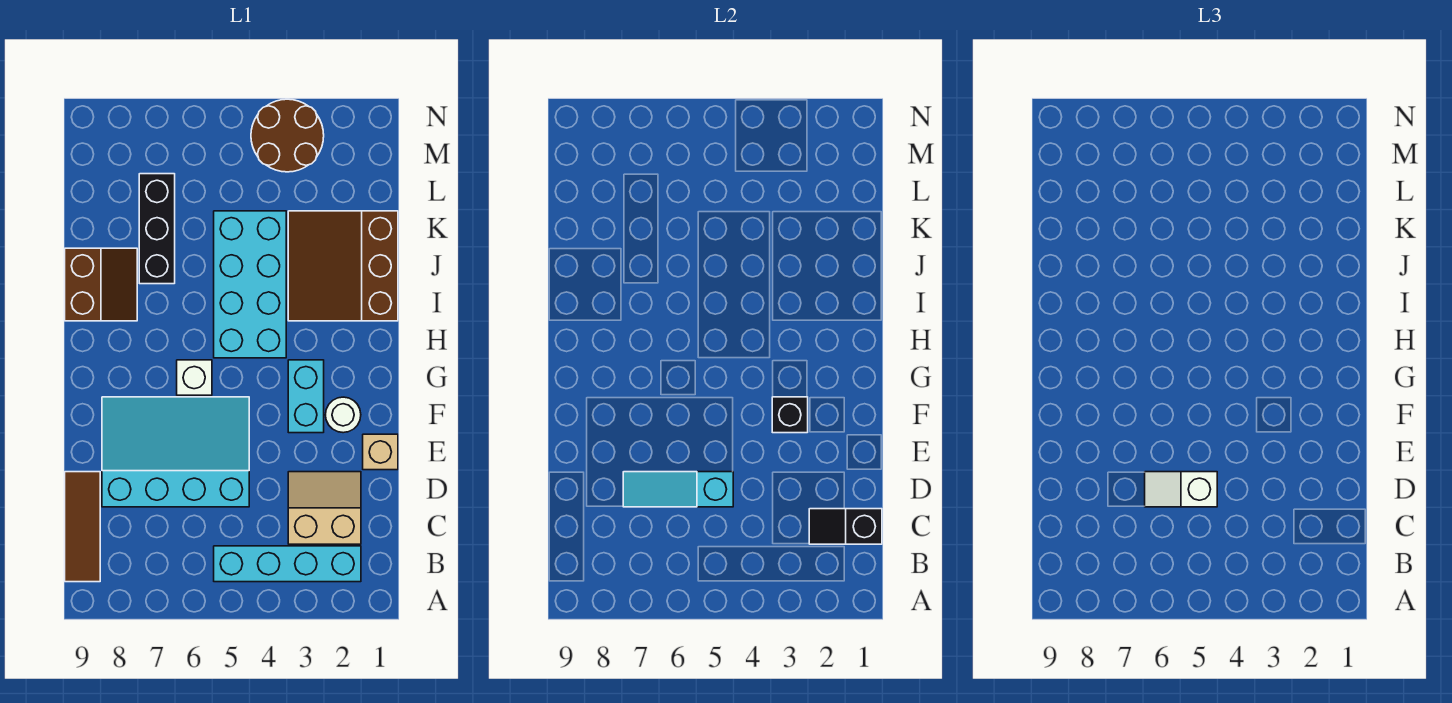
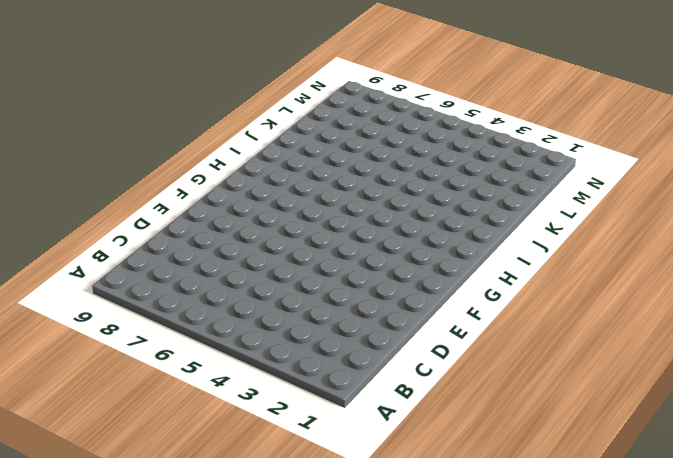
none -> cyan brick B2:B5 level 1
none -> brown tile B9:D9 level 1
none -> tan slope C2:D3 level 1 top C

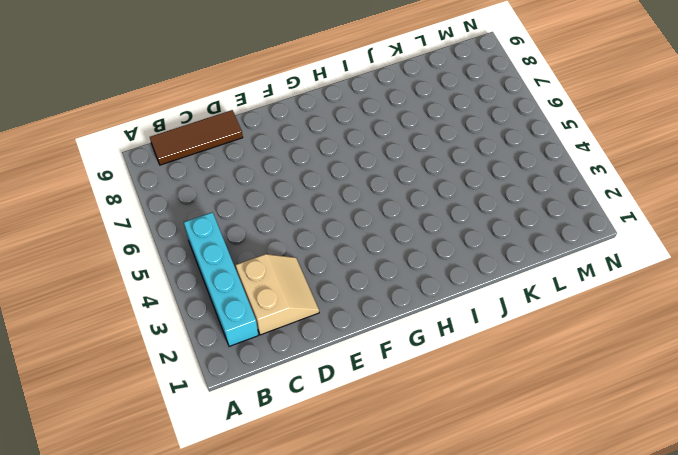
none -> cyan slope D5:F8 level 1 top D
none -> tan brick E1 level 1
none -> white round brick F2 level 1

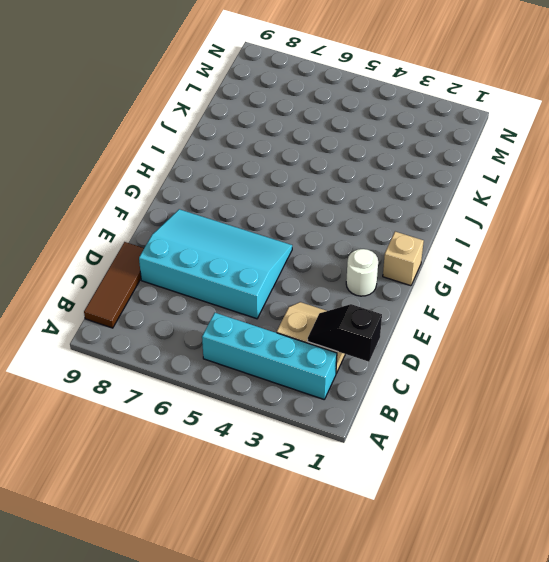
tan brick G1 level 1 -> tan brick E1 level 1
none -> cyan brick F3:G3 level 1
none -> white brick G6 level 1
none -> cyan brick H4:K5 level 1

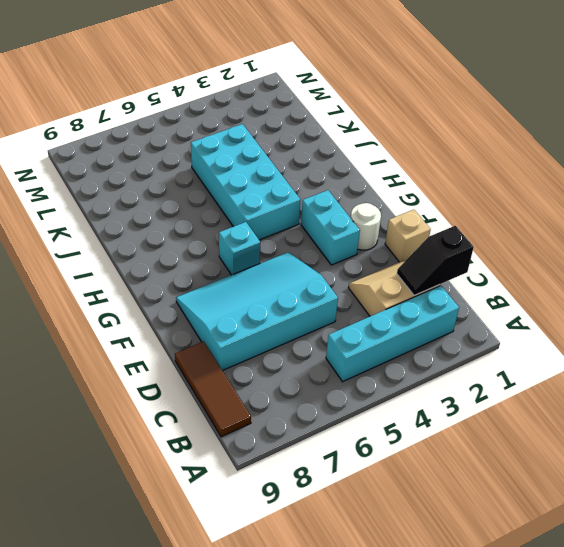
cyan brick G6 level 1 -> white brick G6 level 1
none -> brown slope I1:K3 level 1 top 1
none -> brown slope I8:J9 level 1 top 9
none -> black brick J7:L7 level 1

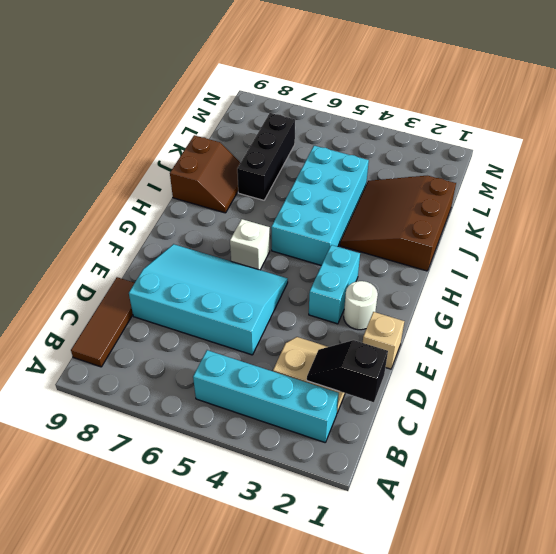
none -> brown round brick M3:N4 level 1
none -> cyan slope D5:D7 level 2 top 5
none -> black brick F3 level 2

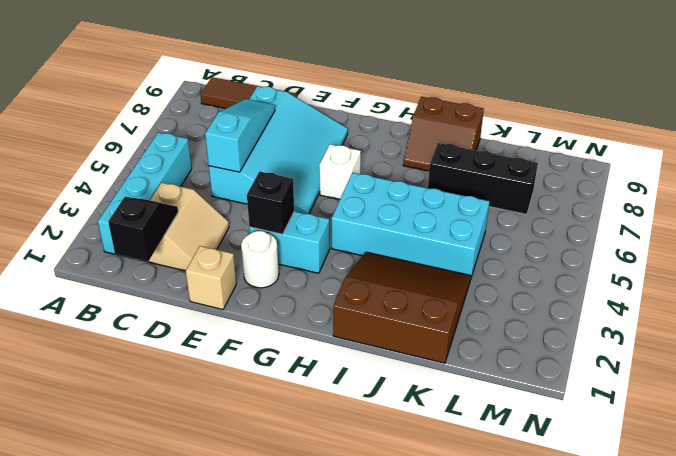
none -> brown round brick M3:N4 level 1
none -> white slope D5:D6 level 3 top 5

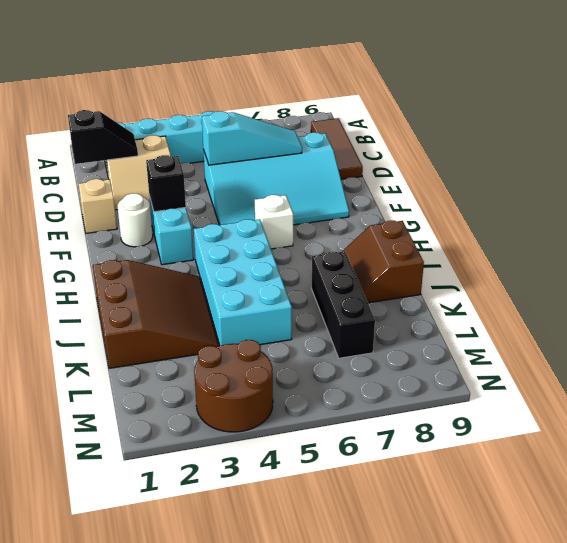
none -> white slope D5:D6 level 3 top 5

